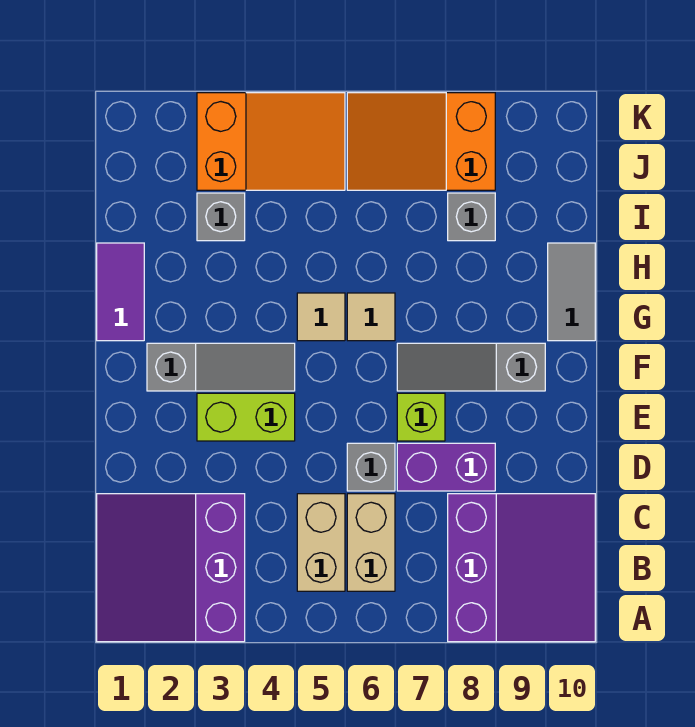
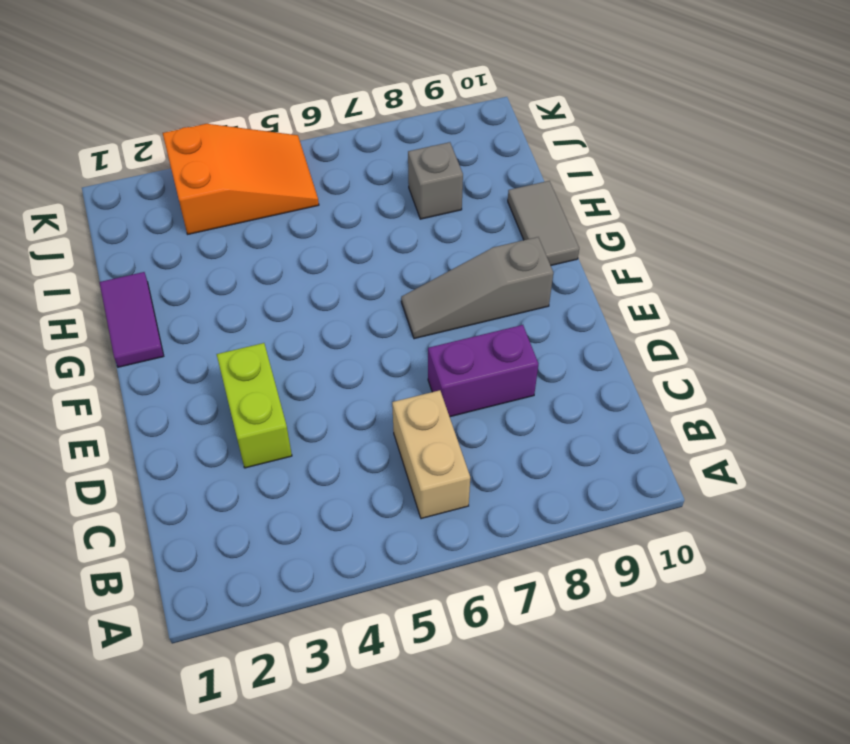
lime brick D3:E3 level 1 -> lime brick E3:E4 level 1
none -> purple slope A1:C3 level 1 top 3
none -> purple slope A8:C10 level 1 top 8
none -> tan brick B5:C5 level 1

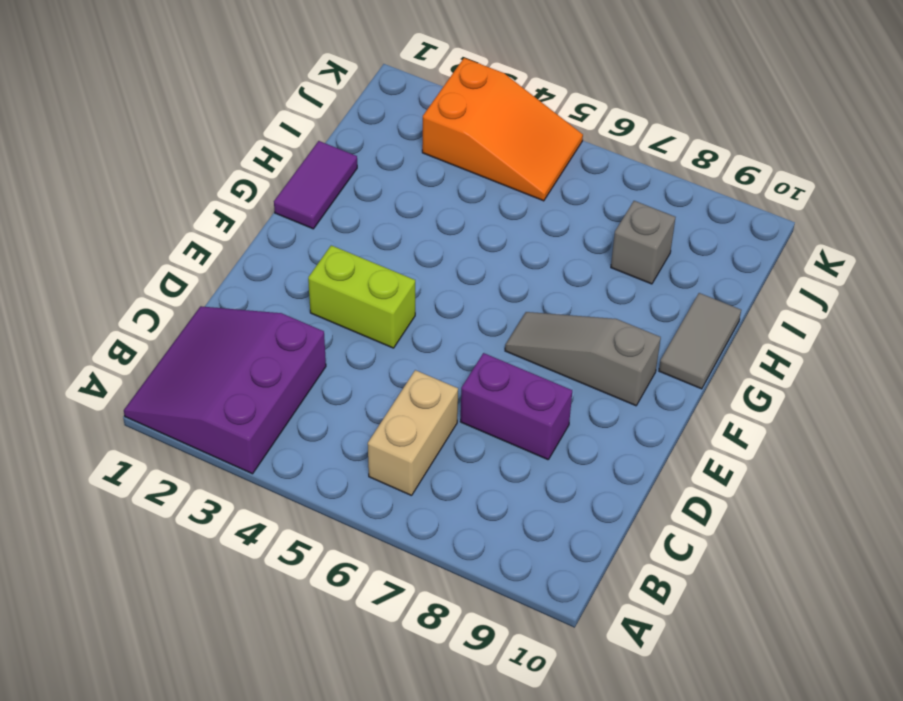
none -> purple slope A8:C10 level 1 top 8
none -> tan brick B5:C5 level 1
none -> grey brick D6 level 1

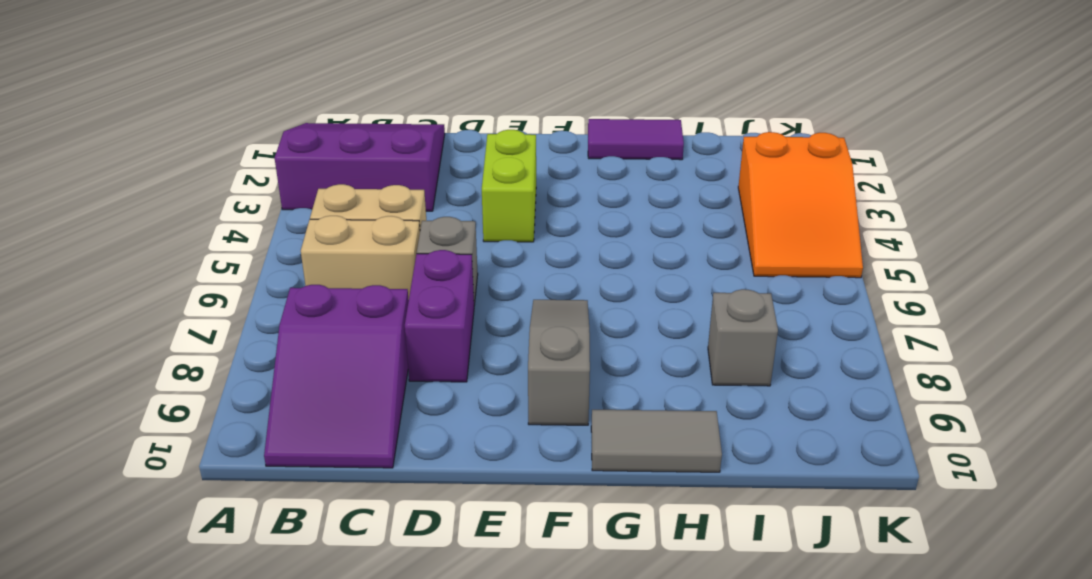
purple slope B8:C10 level 1 top 8 -> purple slope A8:C10 level 1 top 8
none -> lime brick E7 level 1
none -> grey slope F2:F4 level 1 top 2
none -> tan tile G5 level 1

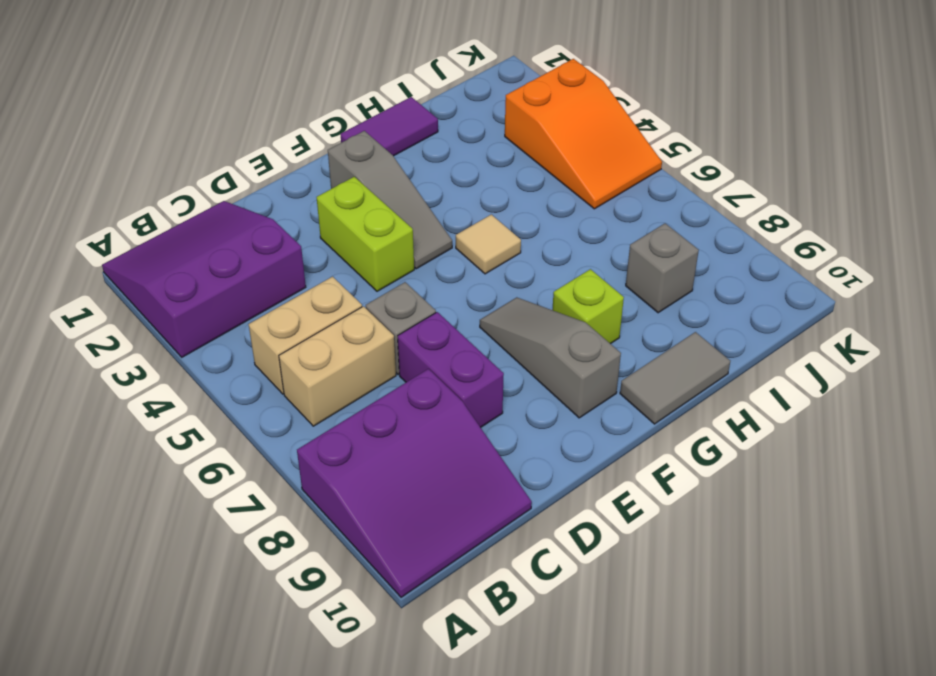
lime brick G8 level 1 -> lime brick E7 level 1
none -> tan tile G6 level 1
none -> grey brick I3 level 1
none -> orange slope J6:K8 level 1 top 8

